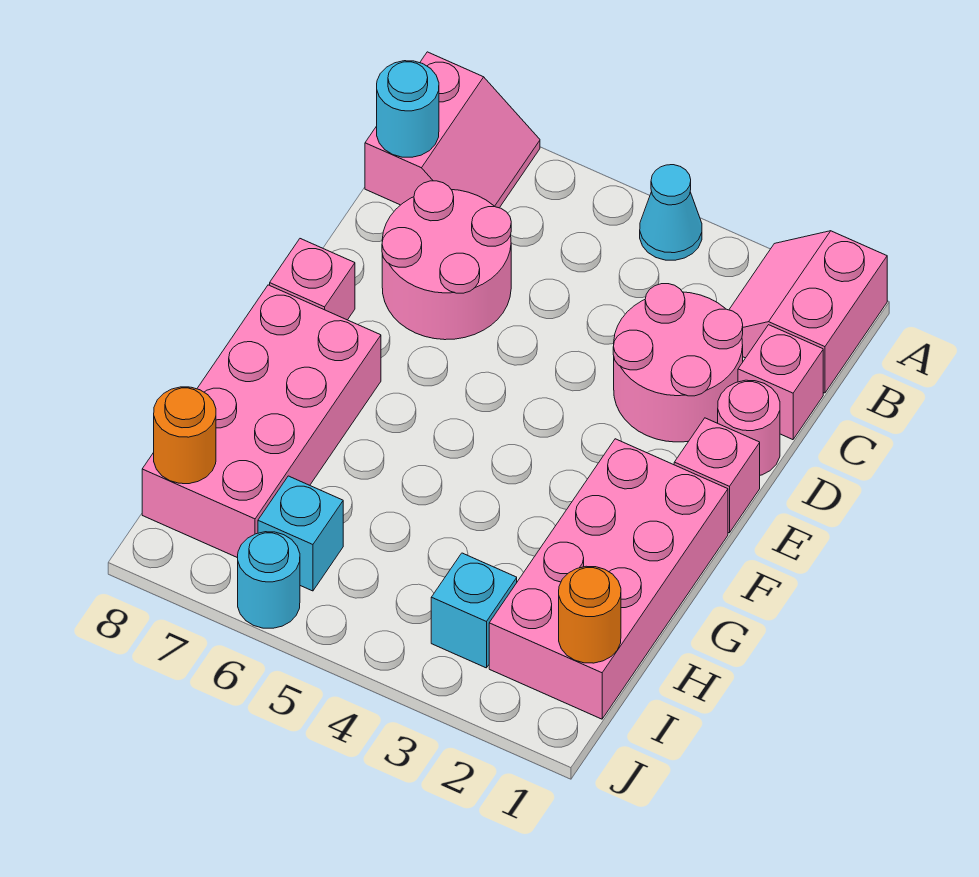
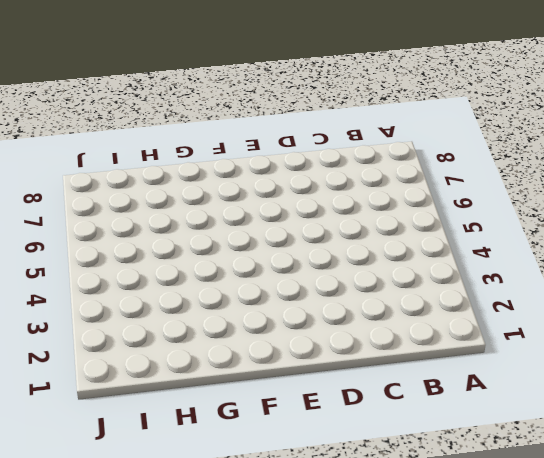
none -> pink slope A1:B2 level 1 top 1
none -> cyan cone A4 level 1
none -> pink slope A7:B8 level 1 top 8

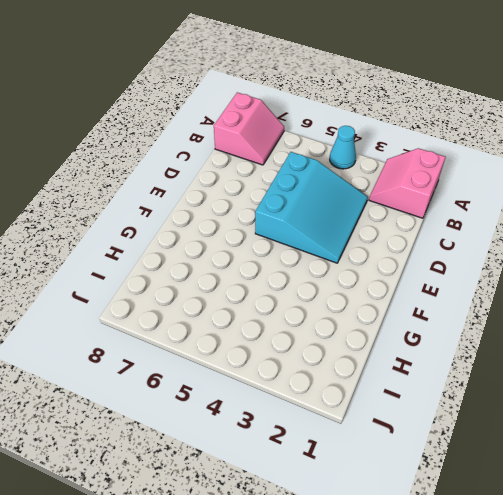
cyan slope C3:E5 level 1 top 5 -> pink round brick C2:D3 level 1
none -> pink brick C1 level 1
none -> pink round brick C6:D7 level 1
none -> pink round brick D1 level 1

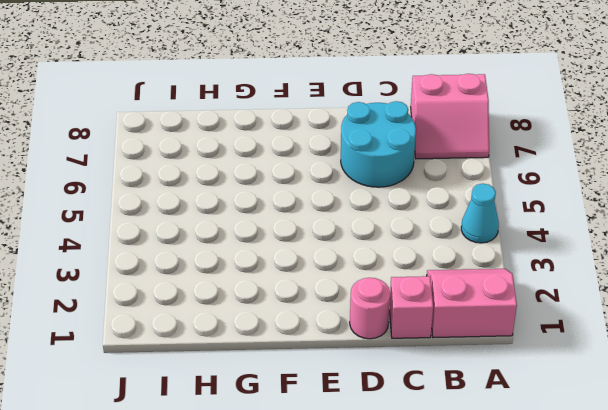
cyan round brick C6:D7 level 1 -> pink round brick C6:D7 level 1
none -> pink round brick C2:D3 level 1
none -> pink brick E1 level 1
none -> pink brick E8 level 1

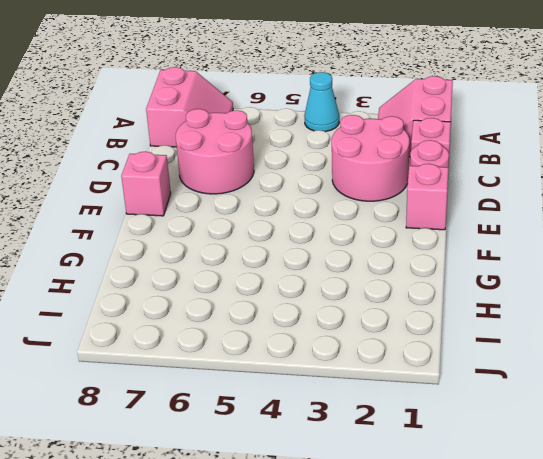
none -> pink brick F1:I2 level 1
none -> pink brick F7:I8 level 1
none -> cyan brick I3 level 1

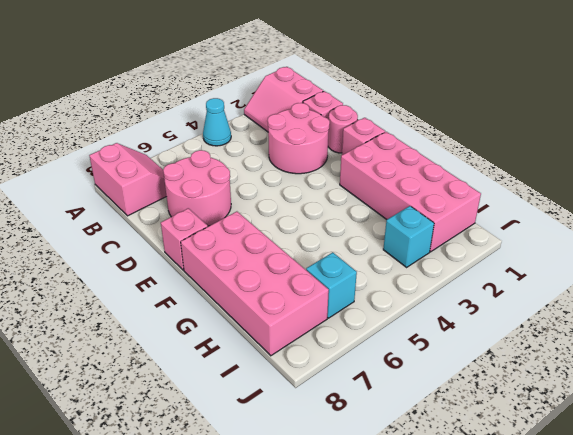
none -> cyan round brick J6 level 1
none -> cyan round brick B8 level 2
none -> orange round brick I1 level 2

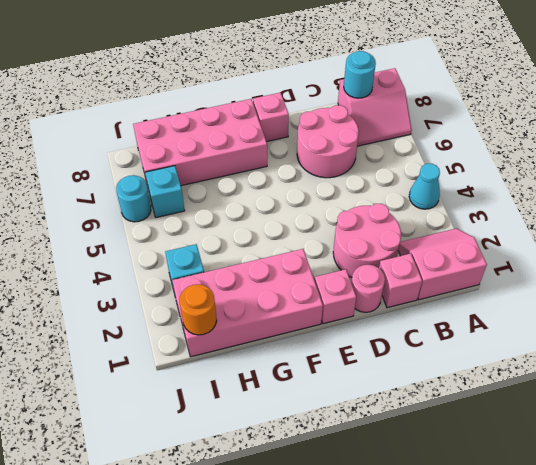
none -> orange round brick I8 level 2

